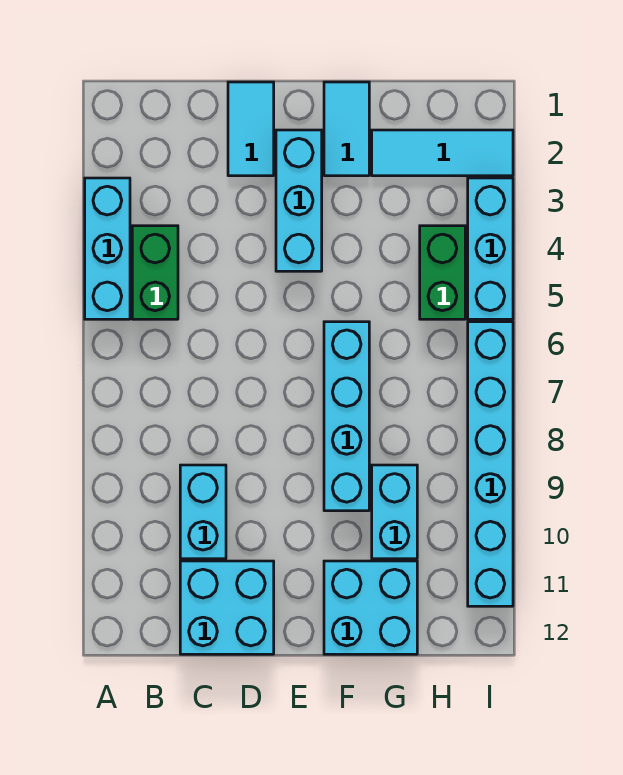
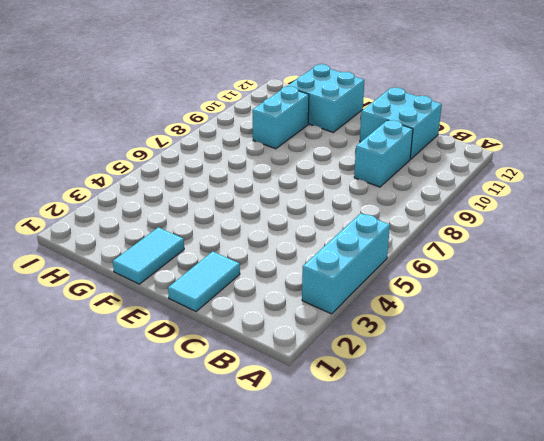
none -> green brick B4:B5 level 1
none -> cyan brick E2:E4 level 1
none -> cyan brick F6:F9 level 1

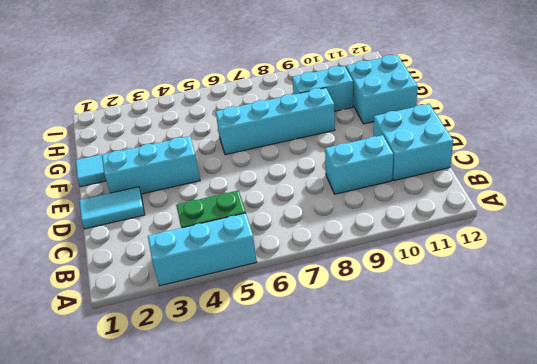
none -> cyan tile G2:I2 level 1
none -> green brick H4:H5 level 1
none -> cyan brick I3:I5 level 1

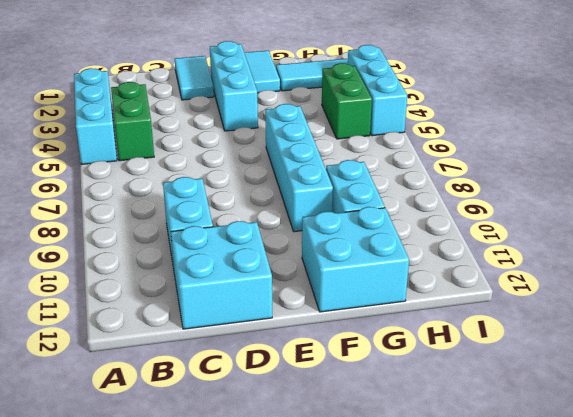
none -> cyan brick I6:I11 level 1

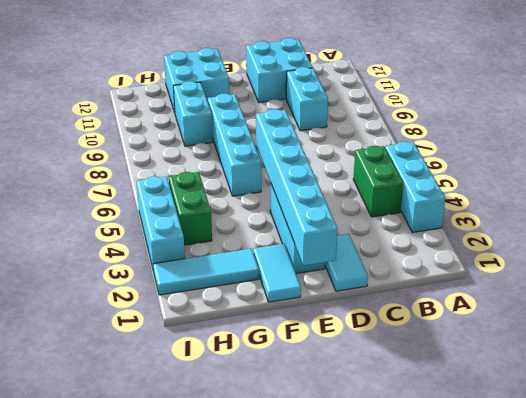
cyan brick E1:E6 level 2 -> cyan brick I6:I11 level 1

